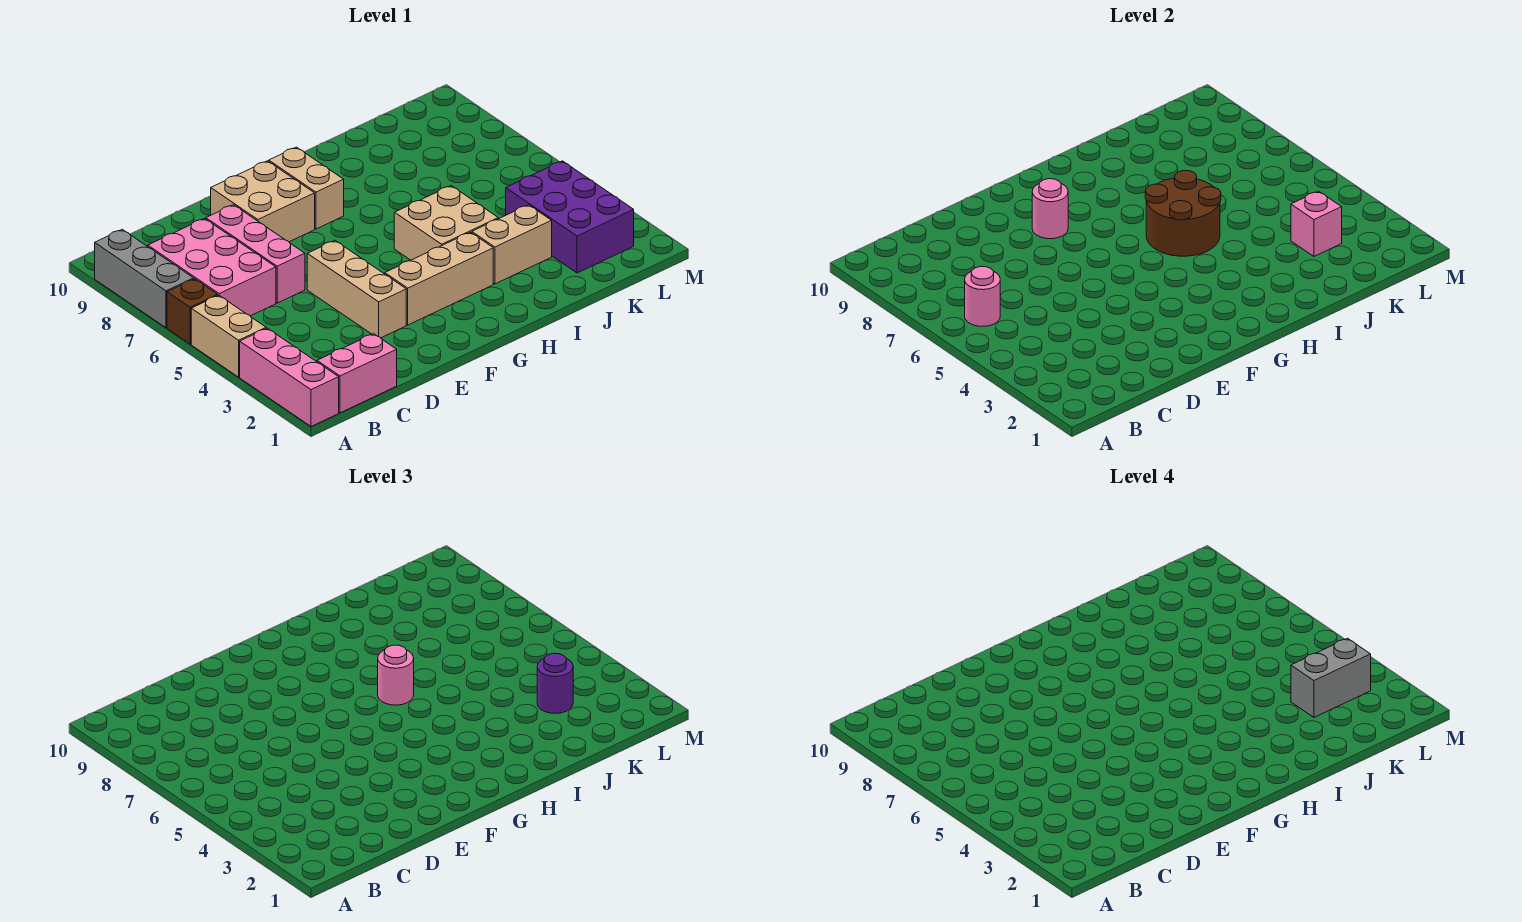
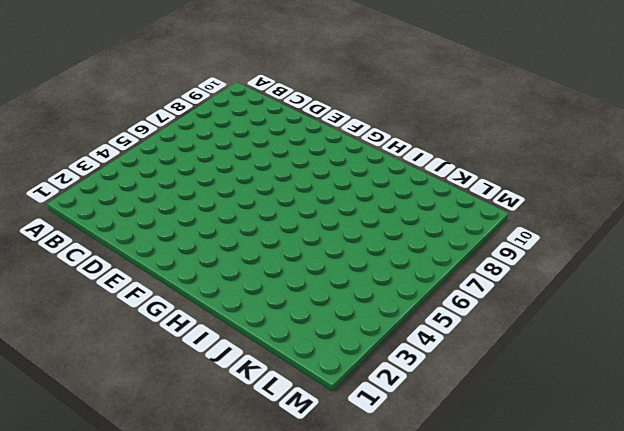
none -> pink brick A1:A3 level 1
none -> tan brick A4:A5 level 1
none -> brown brick A6 level 1

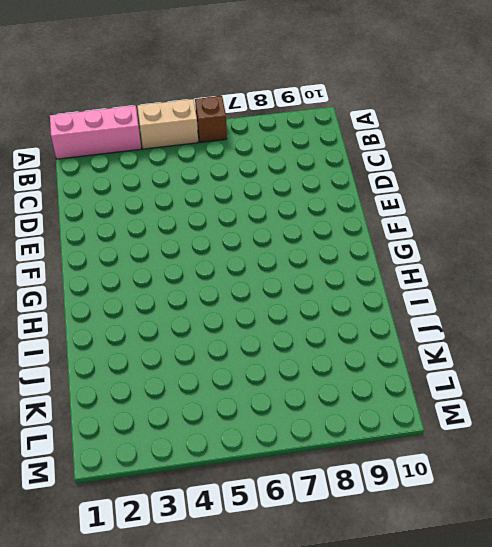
none -> grey brick A7:A9 level 1
none -> pink brick B1:C1 level 1
none -> pink brick B6:C8 level 1

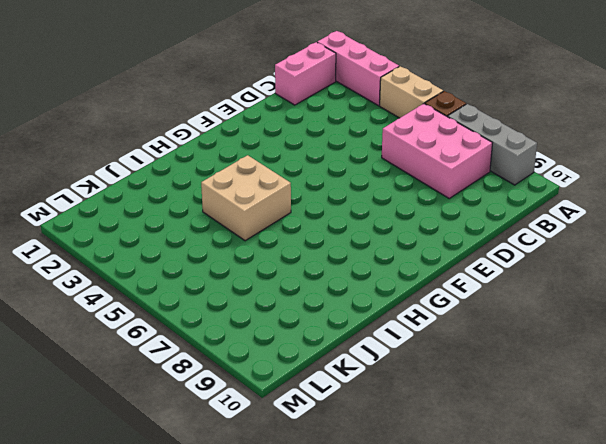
none -> pink brick D6:D8 level 1
none -> tan brick E3:E5 level 1
none -> tan brick E8:F9 level 1

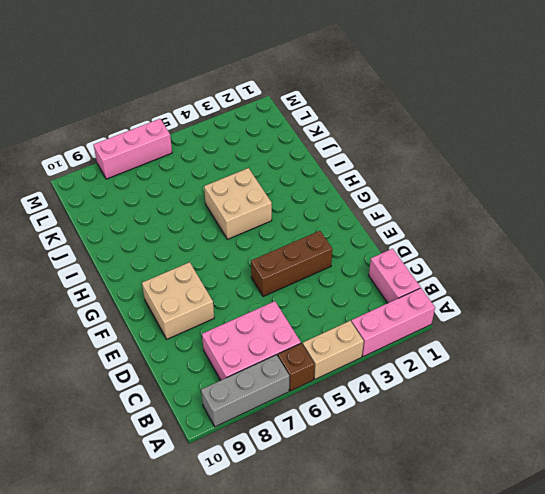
brown brick E3:E5 level 1 -> tan brick E3:E5 level 1
pink brick M6:M8 level 1 -> pink brick D6:D8 level 1
none -> tan brick F3:H3 level 1
none -> tan brick G8:G9 level 1
none -> tan brick I3:J3 level 1

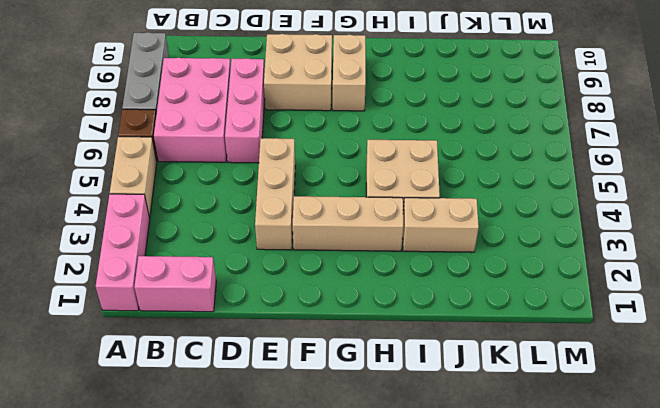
none -> purple brick K2:L4 level 1
none -> pink round brick B6 level 2
none -> pink round brick F8 level 2

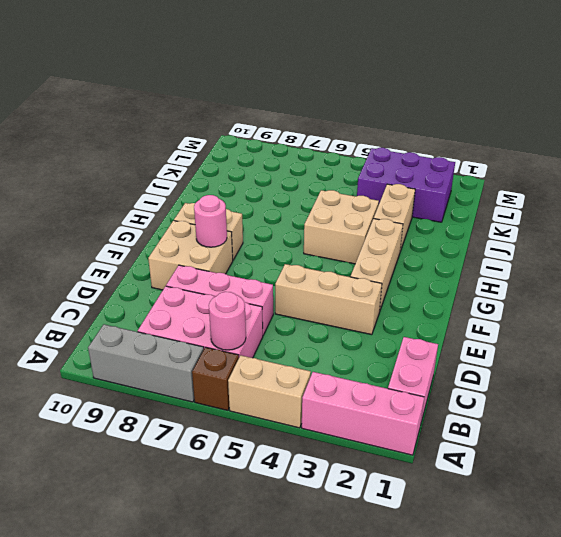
none -> brown round brick H5:I6 level 2
none -> pink brick K3 level 2
none -> pink round brick H6 level 3

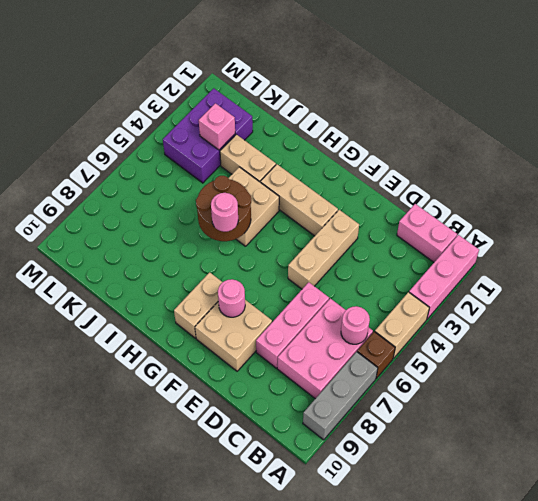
none -> purple round brick K3 level 3
none -> grey brick K3:L3 level 4

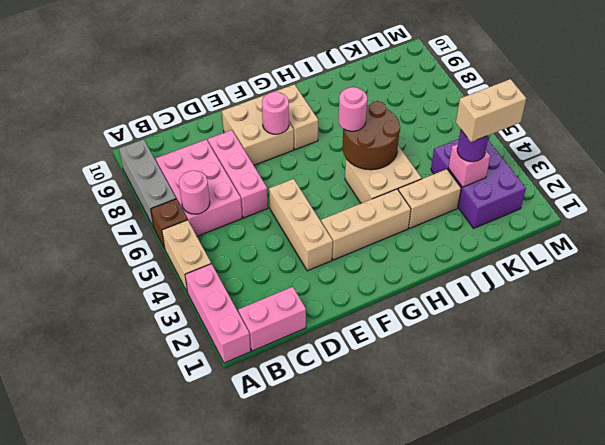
tan brick K3:L3 level 4 -> grey brick K3:L3 level 4

